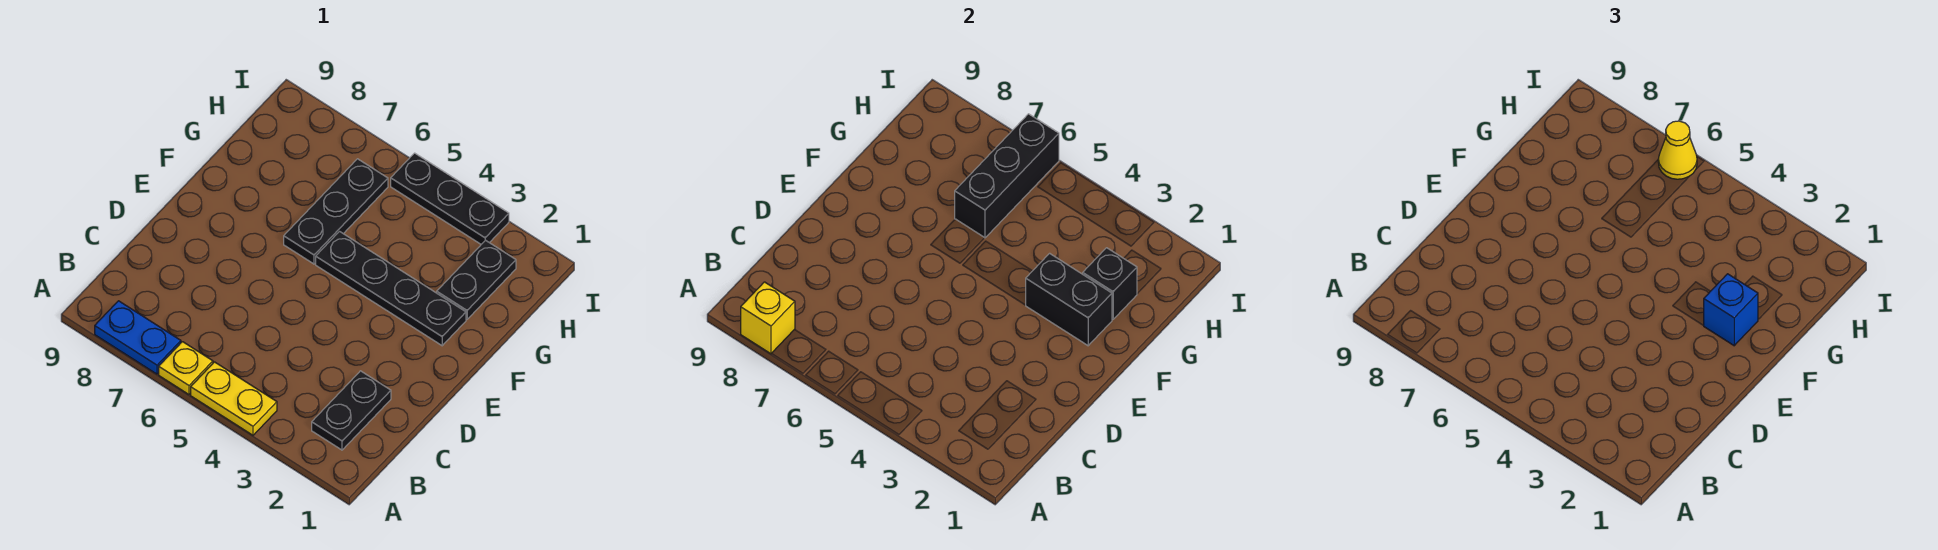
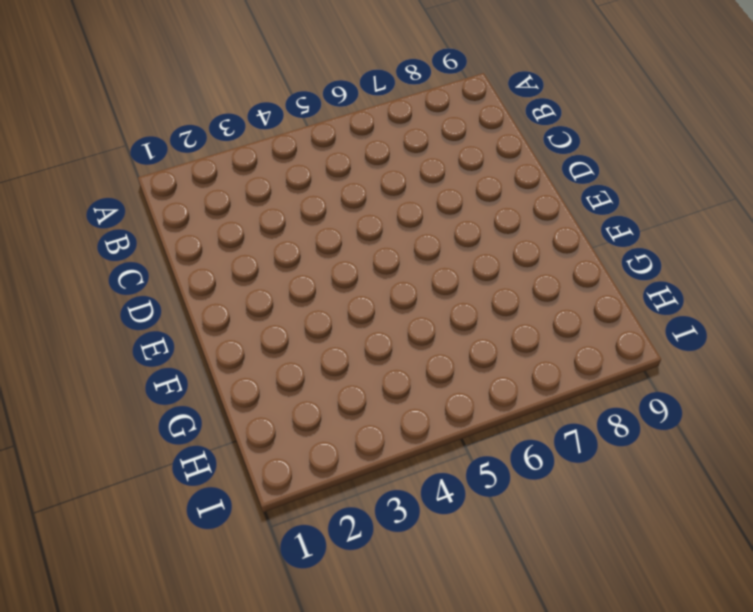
none -> yellow plate A4:A5 level 1
none -> yellow plate A6 level 1
none -> blue plate A7:A8 level 1

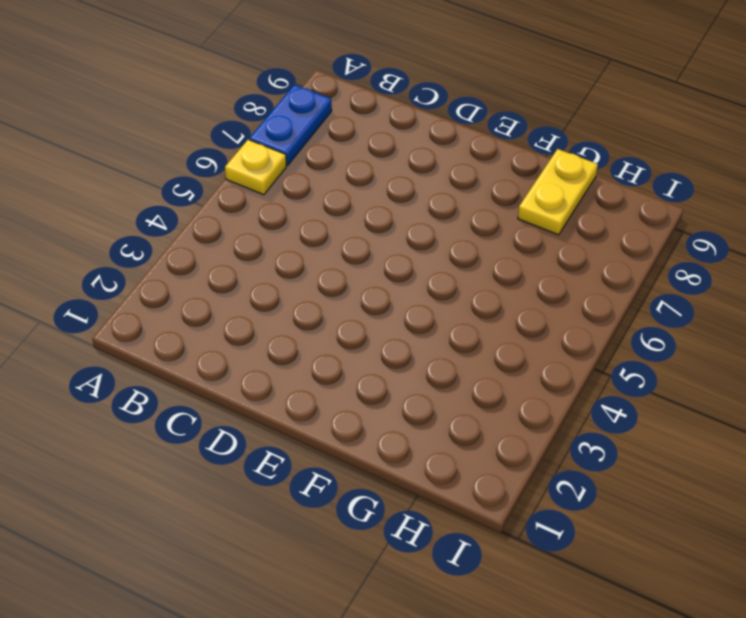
yellow plate G8:G9 level 1 -> yellow plate A4:A5 level 1
none -> black plate B2:C2 level 1
none -> black plate F2:F5 level 1
none -> black plate F6:H6 level 1

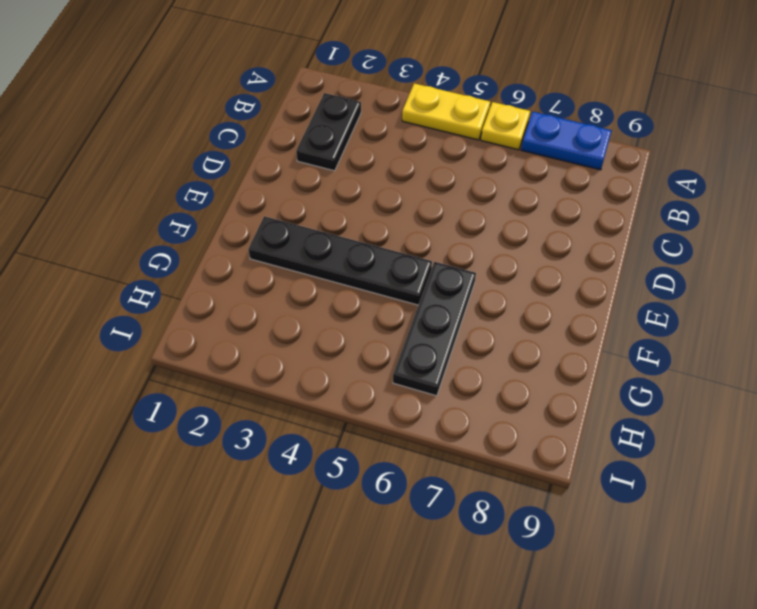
none -> black plate G2:H2 level 1
none -> black plate I3:I5 level 1
none -> yellow brick A8 level 2

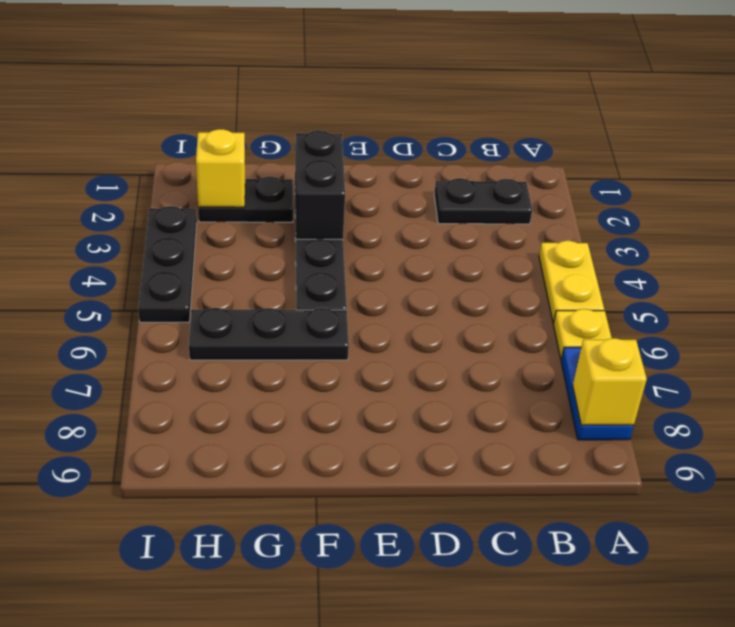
yellow brick H2 level 2 -> none
none -> black brick G2 level 2
none -> black brick G6:I6 level 2
none -> blue brick F2 level 3

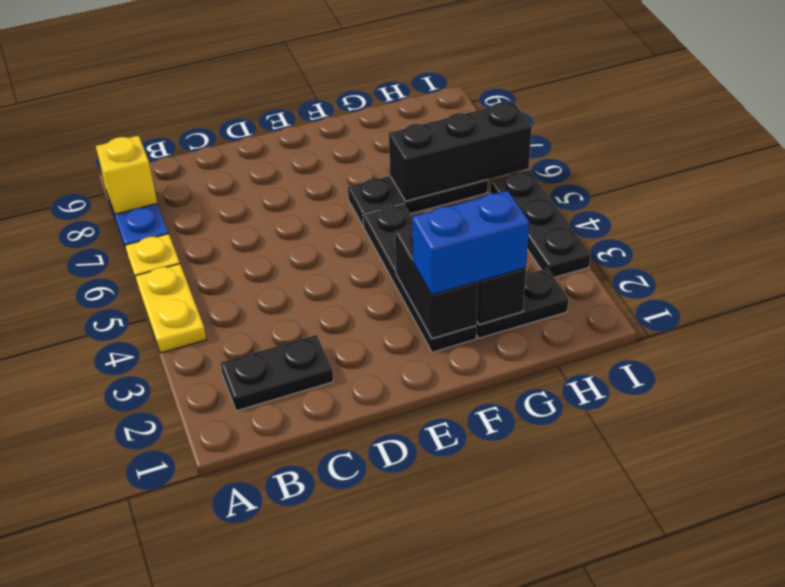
blue brick F2:G2 level 3 -> blue brick F2 level 3
none -> yellow cone I6 level 3

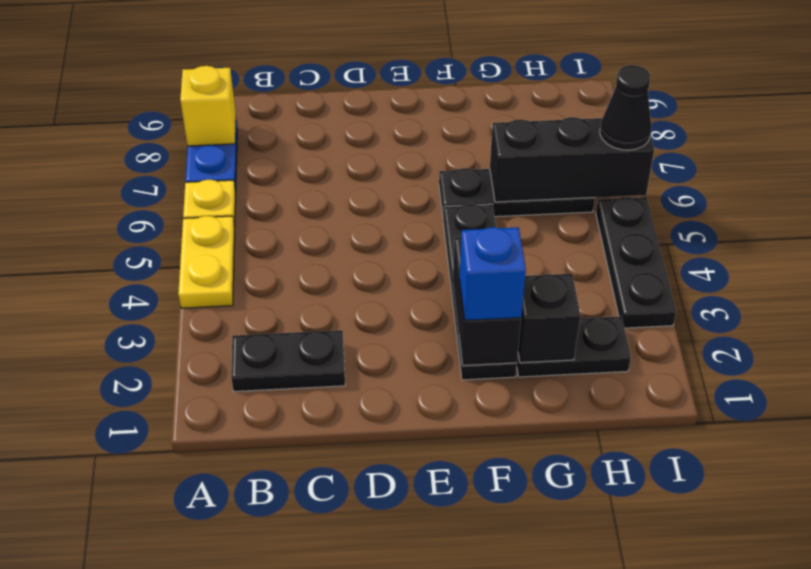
black cone I6 level 3 -> yellow cone I6 level 3

